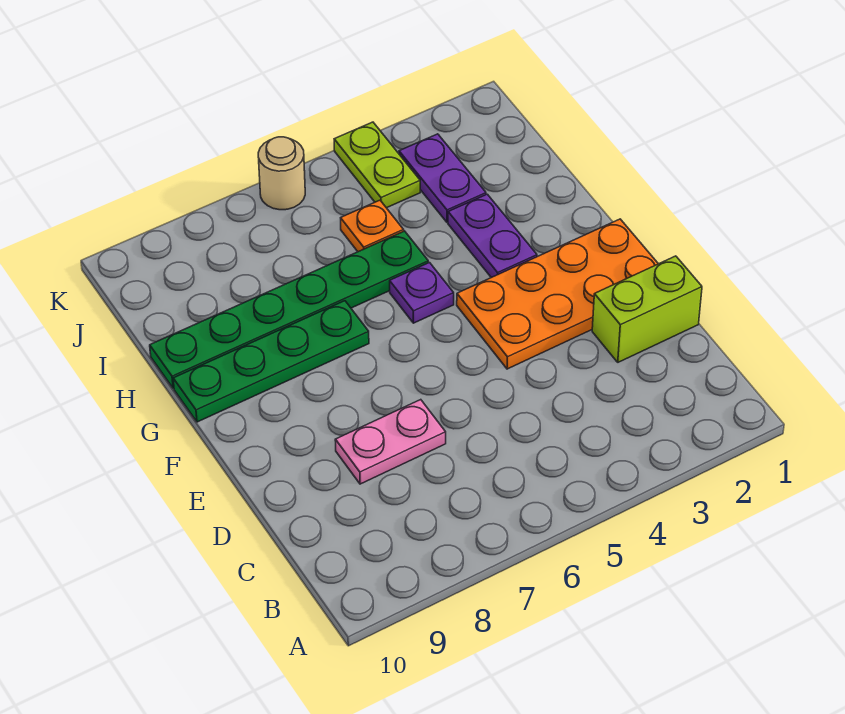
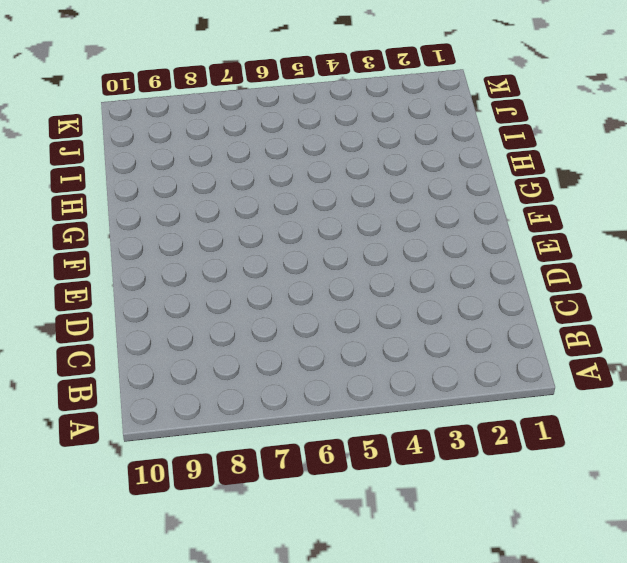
none -> lime brick D1:D2 level 1
none -> pink plate D7:D8 level 1

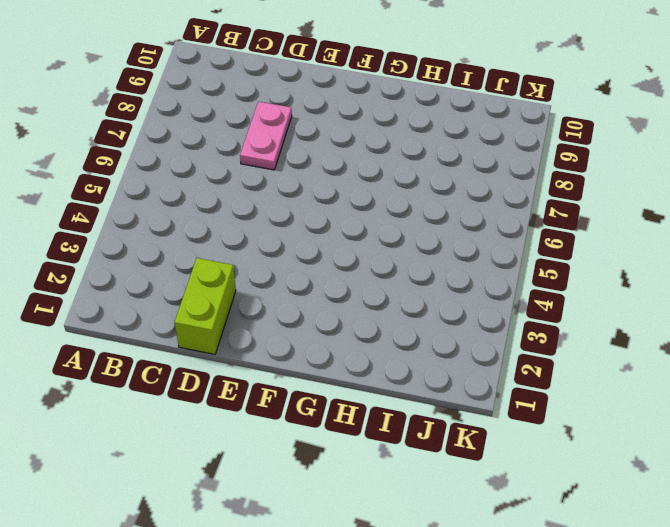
none -> orange plate E1:F4 level 1
none -> purple plate G3:H3 level 1

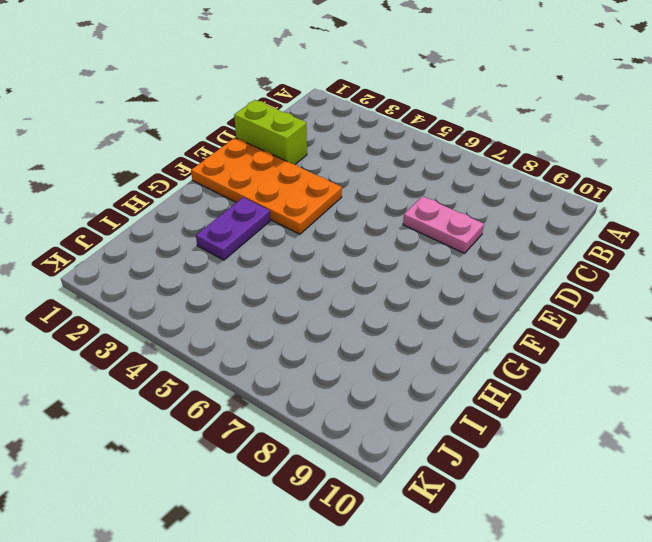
none -> purple plate G5 level 1
none -> green plate G7:G10 level 1

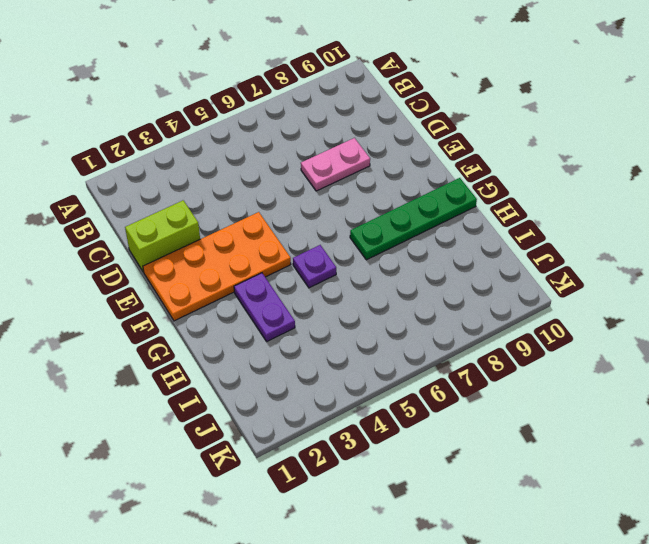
none -> green plate H5:H10 level 1
none -> purple plate I3:J3 level 1

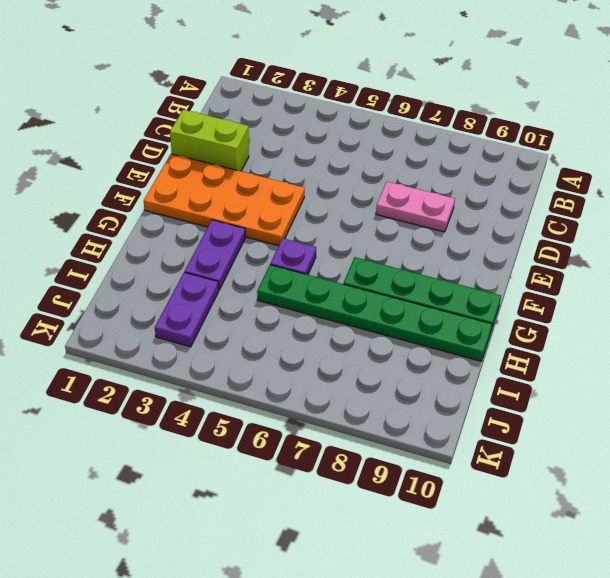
none -> orange plate I5 level 1
none -> lime plate J4:K4 level 1

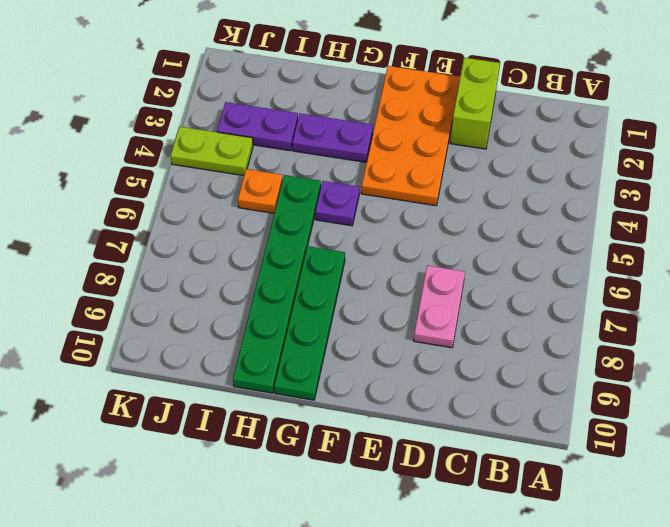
none -> tan round brick K6 level 1

